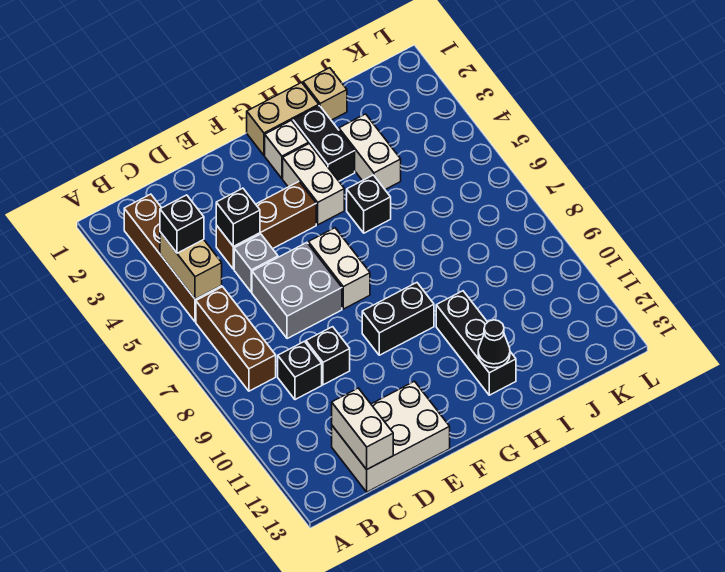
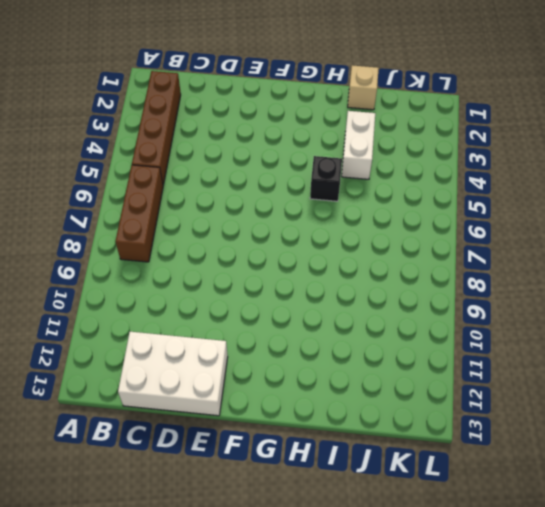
none -> black brick C9 level 1
none -> brown brick D4:F4 level 1
none -> grey brick D5 level 1

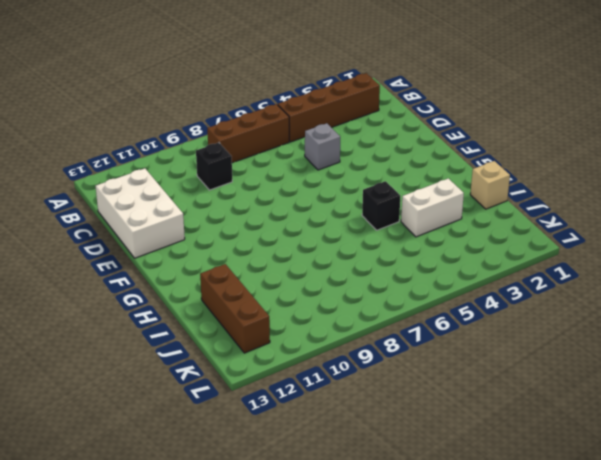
brown brick I12:K12 level 1 -> brown brick D4:F4 level 1
none -> grey brick D6:E7 level 1
none -> black brick D9 level 1
none -> white brick F6:F7 level 1

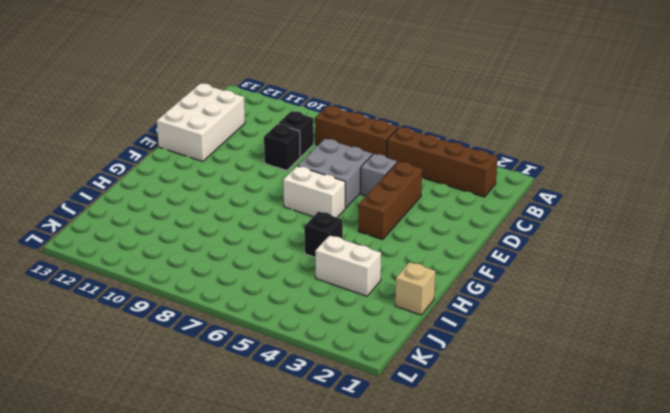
none -> black brick F9:G9 level 1
none -> tan brick G1:H1 level 1
none -> white brick G2 level 1

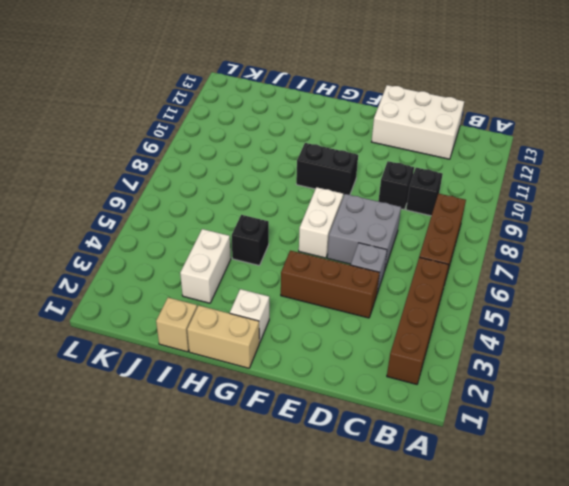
none -> white brick G3:G4 level 1
none -> black brick H2:H3 level 1
none -> black brick H10:H12 level 1

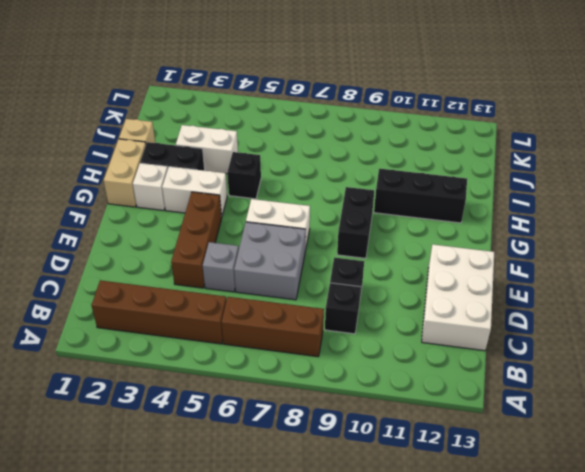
none -> tan brick B4:B5 level 2
none -> white brick C12:C13 level 2
none -> black brick D4 level 2

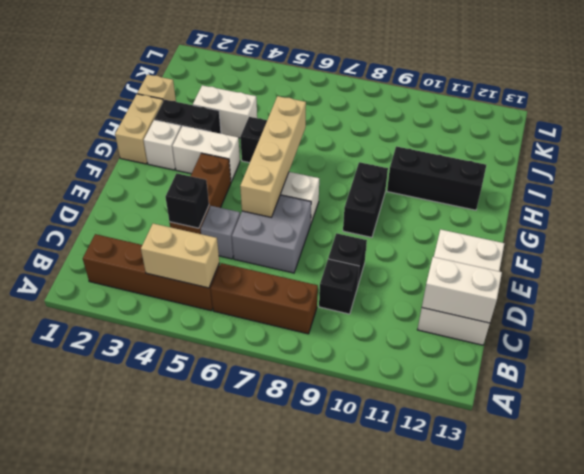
tan brick E6:H6 level 2 -> none
none -> black cone H12 level 2
none -> black brick B4 level 3

